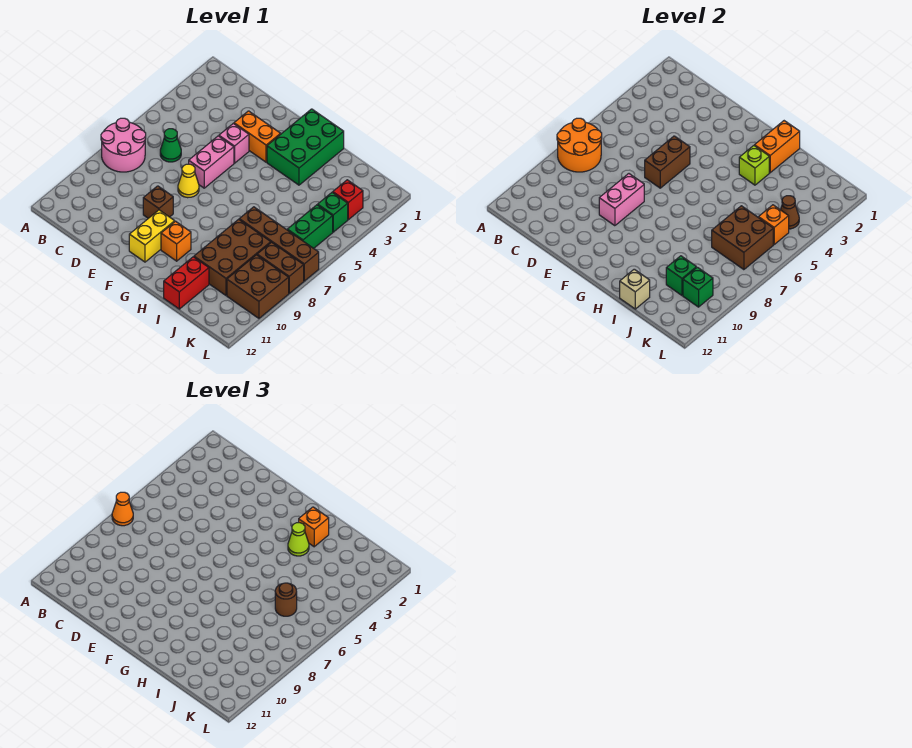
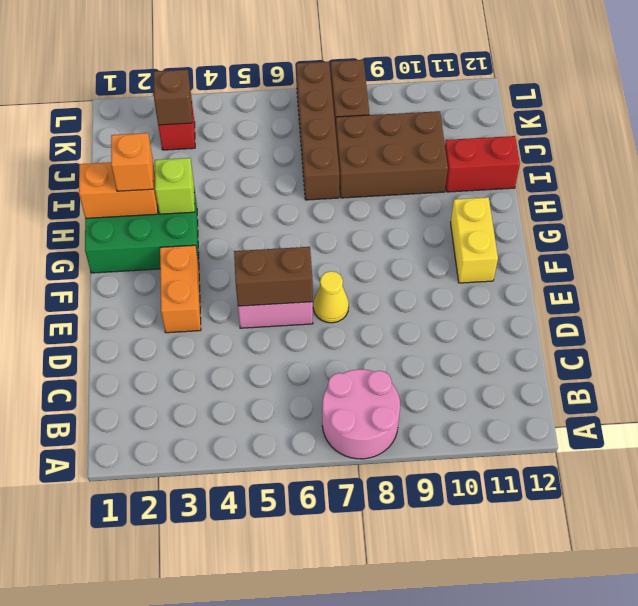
yellow brick F11:G11 level 1 -> yellow brick F10:F11 level 1
brown brick K3 level 2 -> brown brick E9 level 1
none -> green cone C6 level 1
none -> pink brick E4 level 1
none -> orange brick G10 level 1
none -> green brick K4 level 1

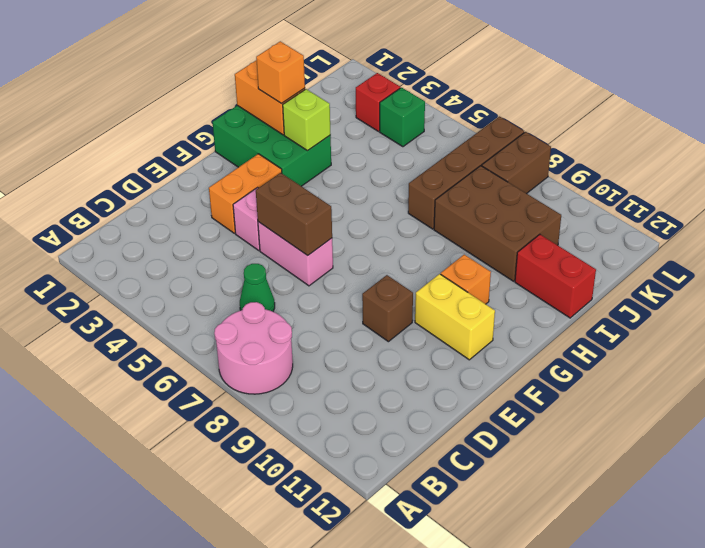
none -> yellow cone E7 level 1
none -> green brick K5:K6 level 1
none -> brown brick K9:L10 level 1
none -> orange round brick A7:B8 level 2

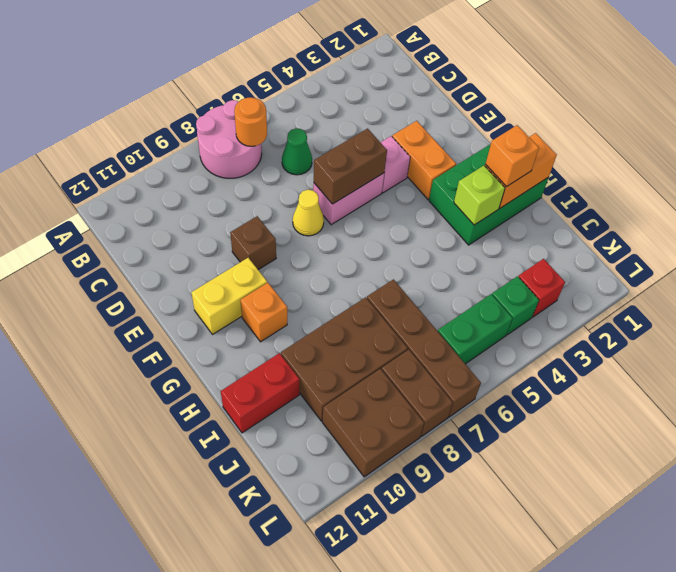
orange round brick B7 level 2 -> orange round brick A7:B8 level 2
none -> pink brick E8:E9 level 2
none -> tan brick I12 level 2
none -> brown brick J6:K7 level 2
none -> green brick J10 level 2

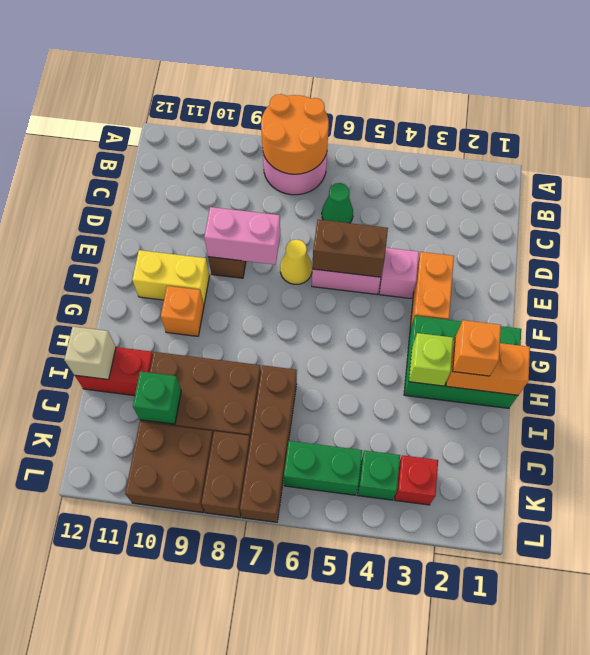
none -> brown brick J6:K7 level 2
none -> brown cone K4 level 2
none -> orange brick K5 level 2
none -> green brick K10 level 2

